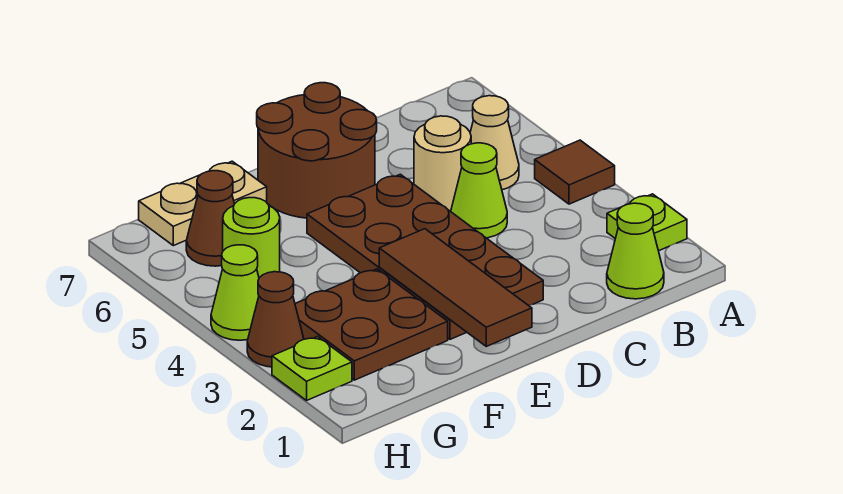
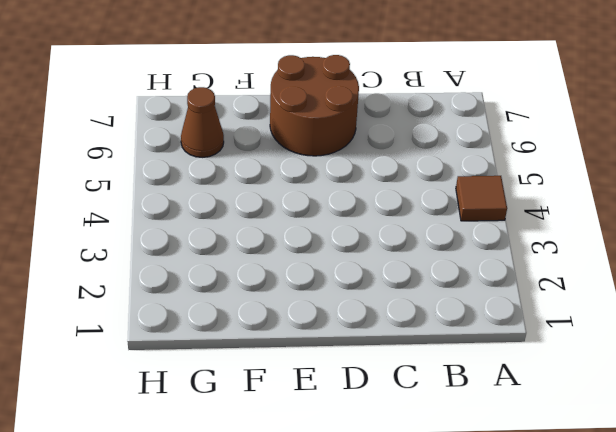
none -> lime plate A2 level 1
none -> lime cone B1 level 1
none -> tan cone B5 level 1

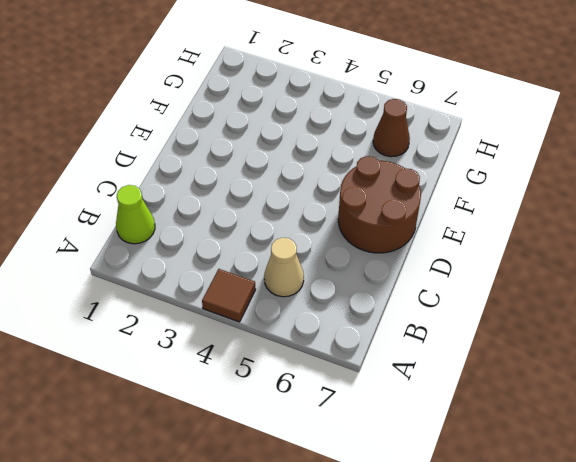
none -> lime plate A2 level 1
none -> lime cone C4 level 1
none -> tan round brick C5 level 1

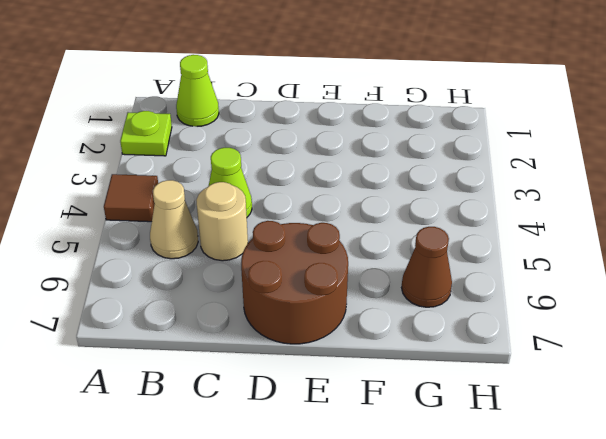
none -> brown plate D2:E5 level 1
none -> brown plate F2:G3 level 1
none -> tan plate F7:G7 level 1

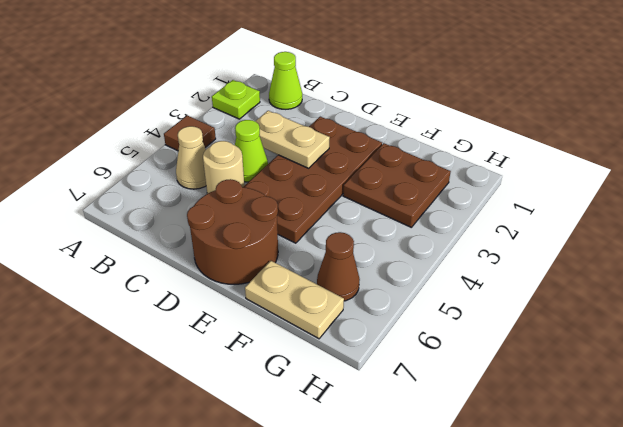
tan plate C3:D3 level 2 -> none
none -> lime round brick G5 level 1
none -> lime plate H2 level 1
none -> brown cone H3 level 1

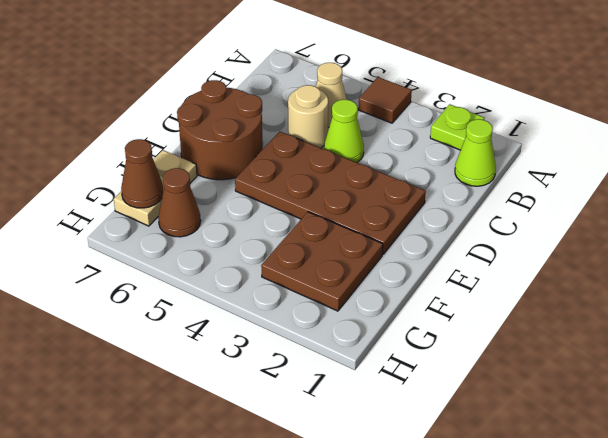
brown cone G7 level 2 -> brown cone H3 level 1
none -> lime round brick G5 level 1
none -> lime plate H2 level 1
none -> lime cone H4 level 1

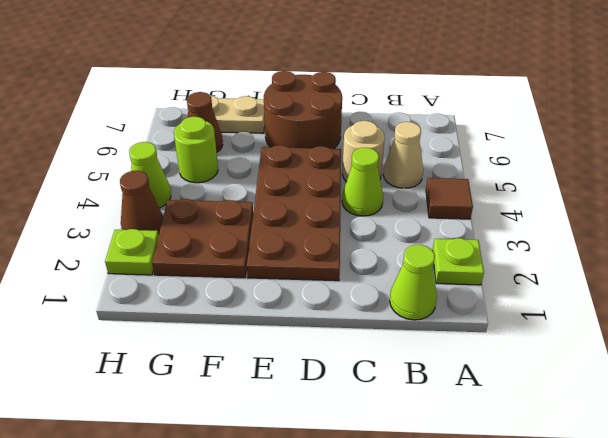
none -> brown tile E1:E3 level 2

